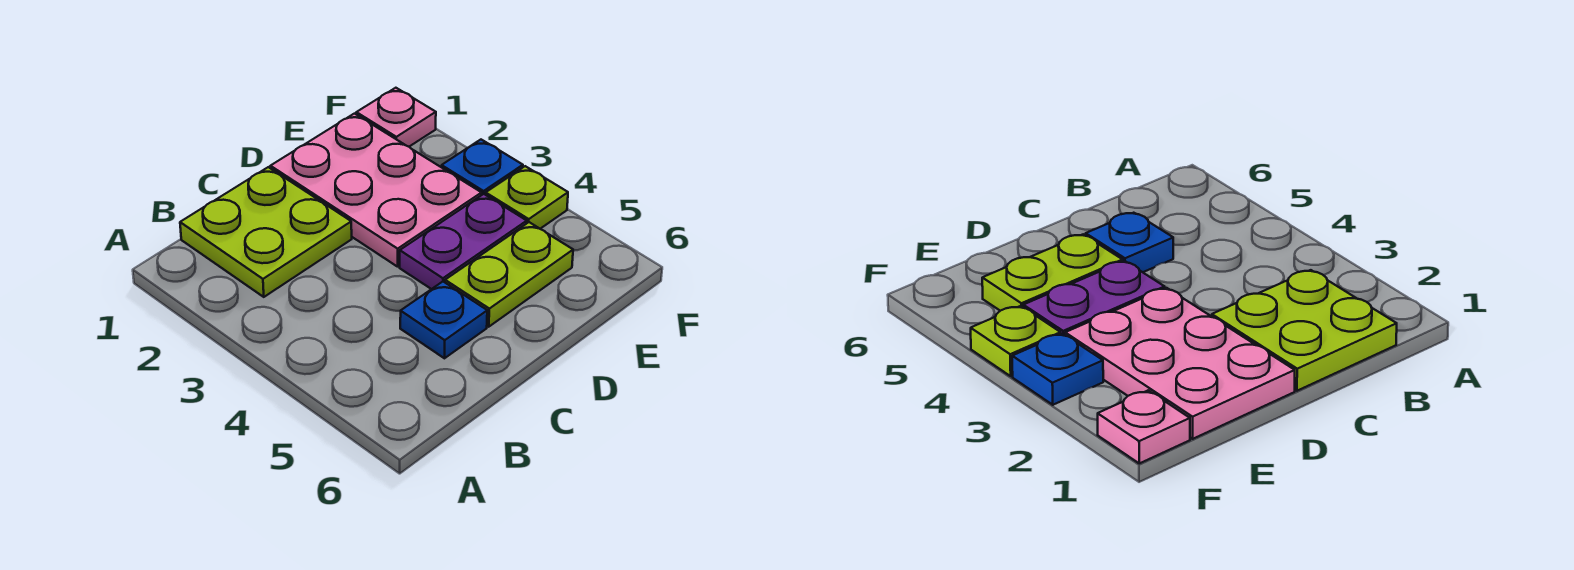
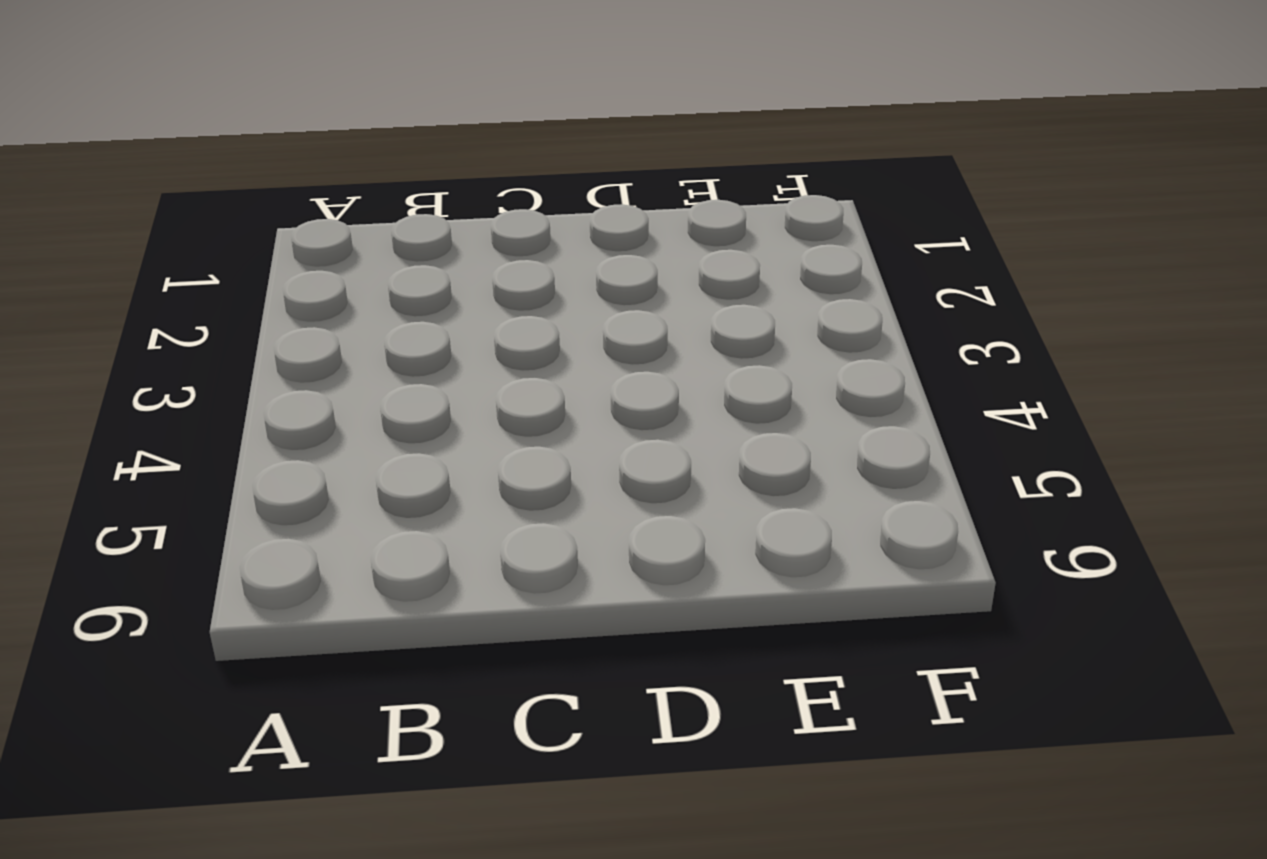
none -> lime plate B1:C2 level 1
none -> blue plate C5 level 1

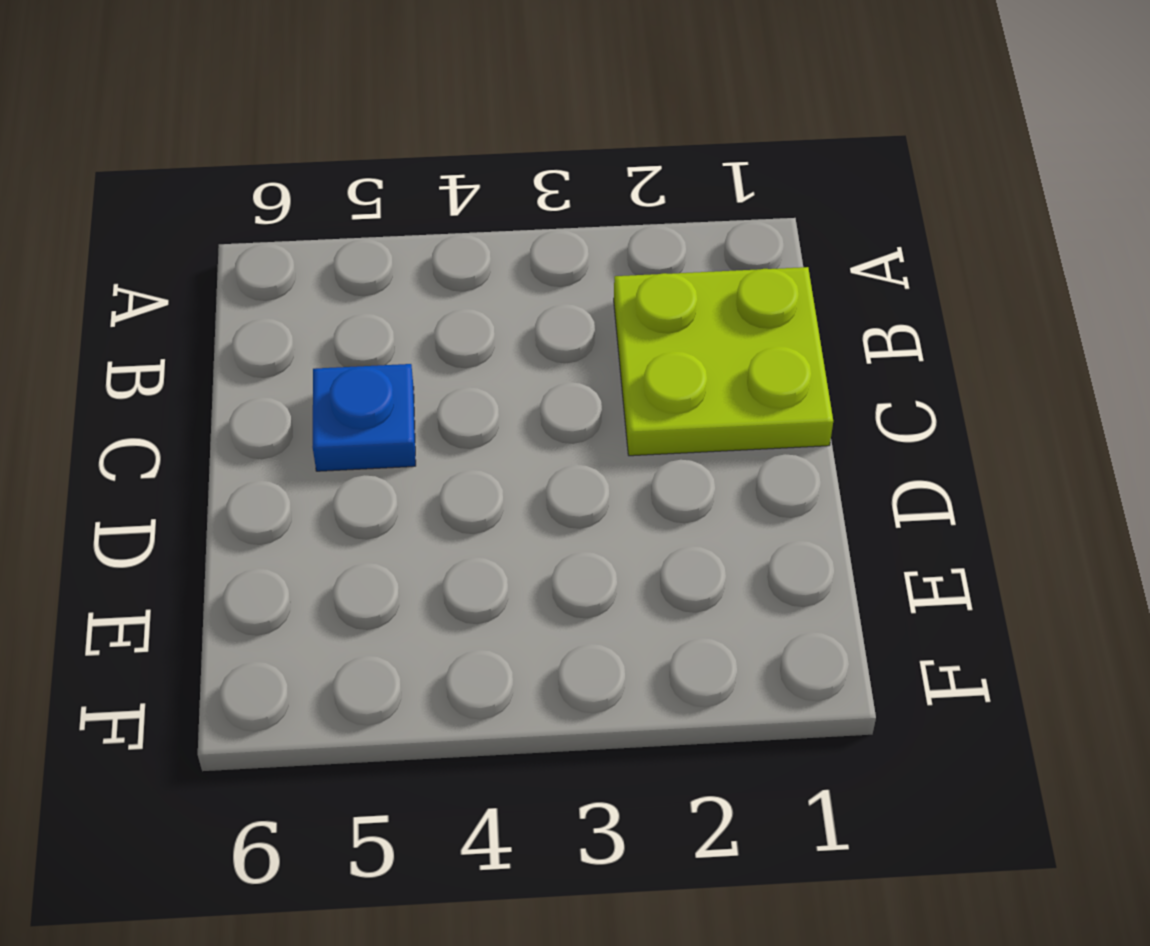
none -> pink plate D1:E3 level 1
none -> purple plate D4:E4 level 1

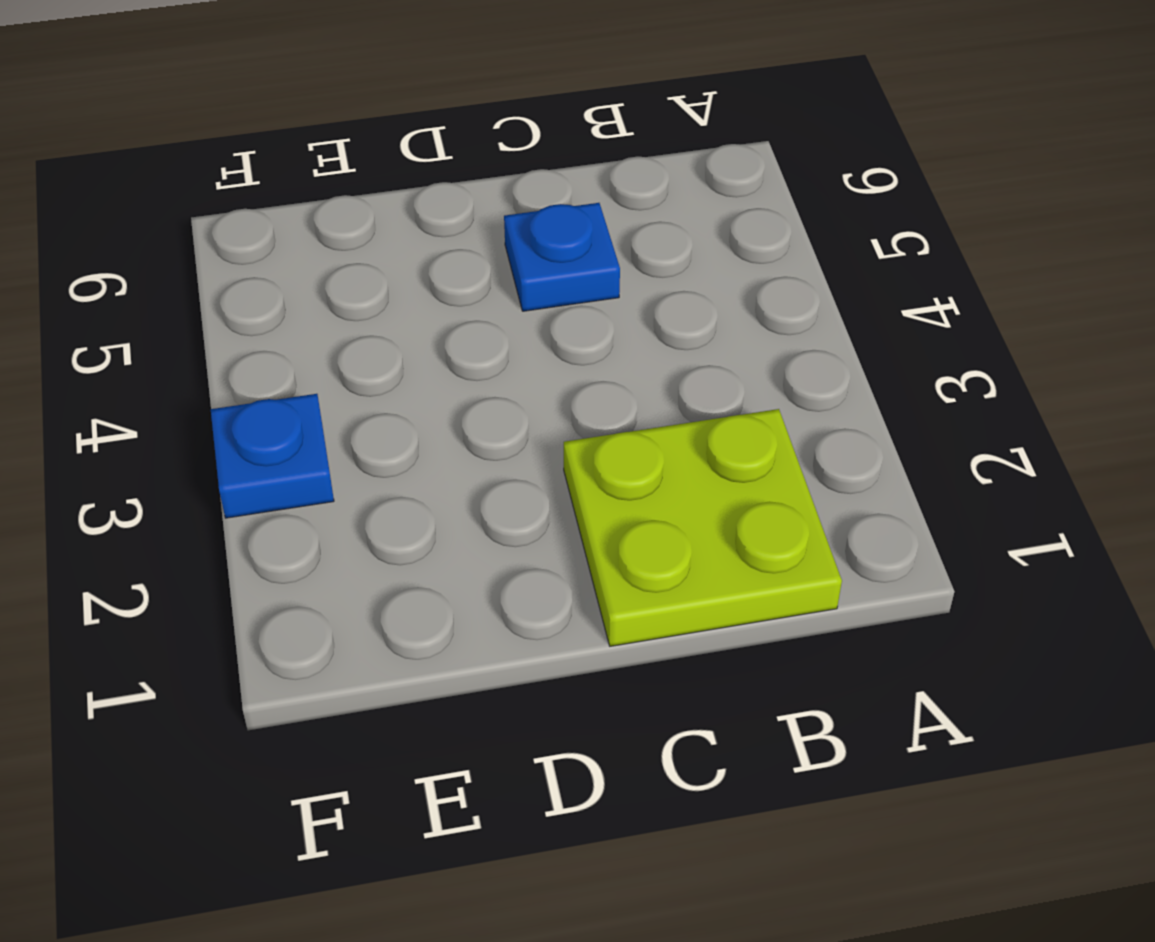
none -> pink plate D1:E3 level 1
none -> purple plate D4:E4 level 1

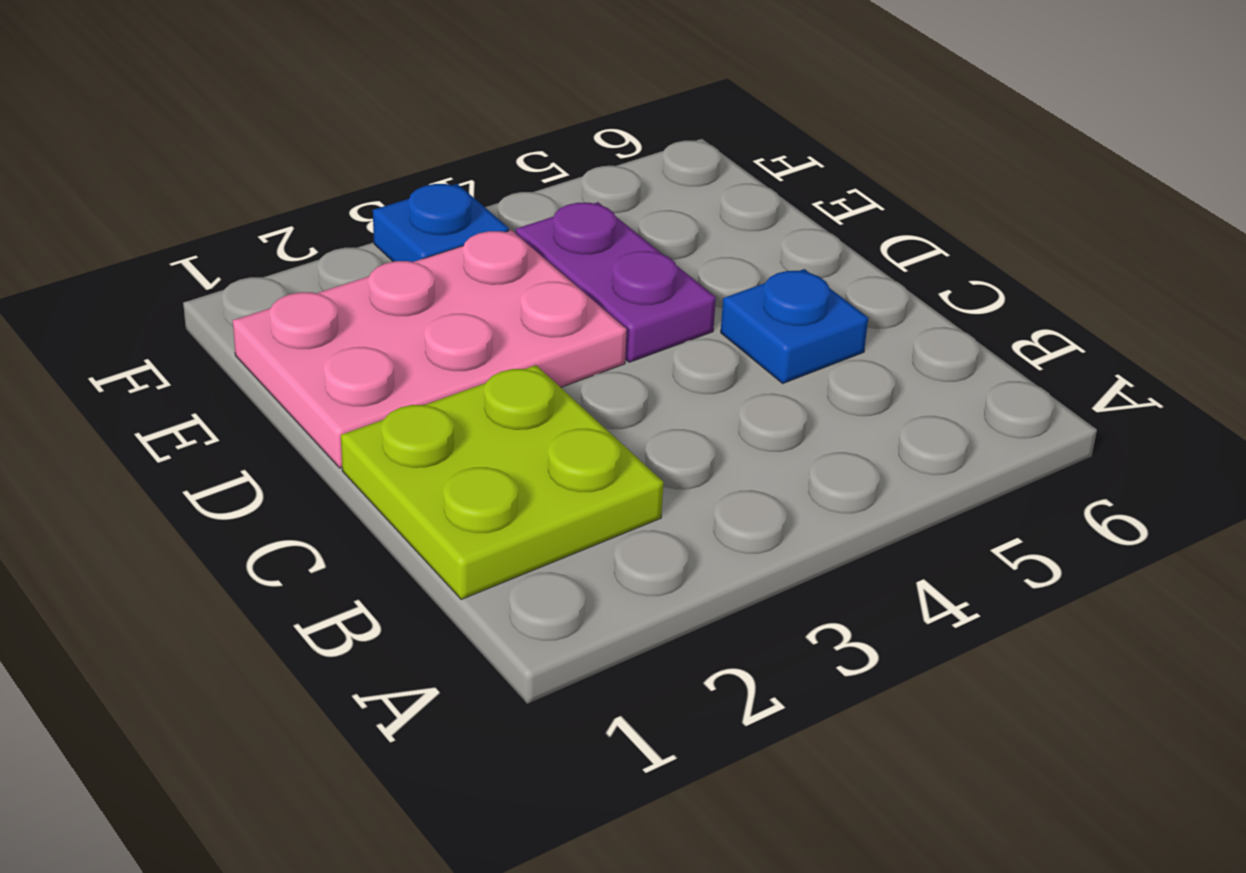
none -> lime plate D5:E5 level 1
none -> pink plate F1 level 1

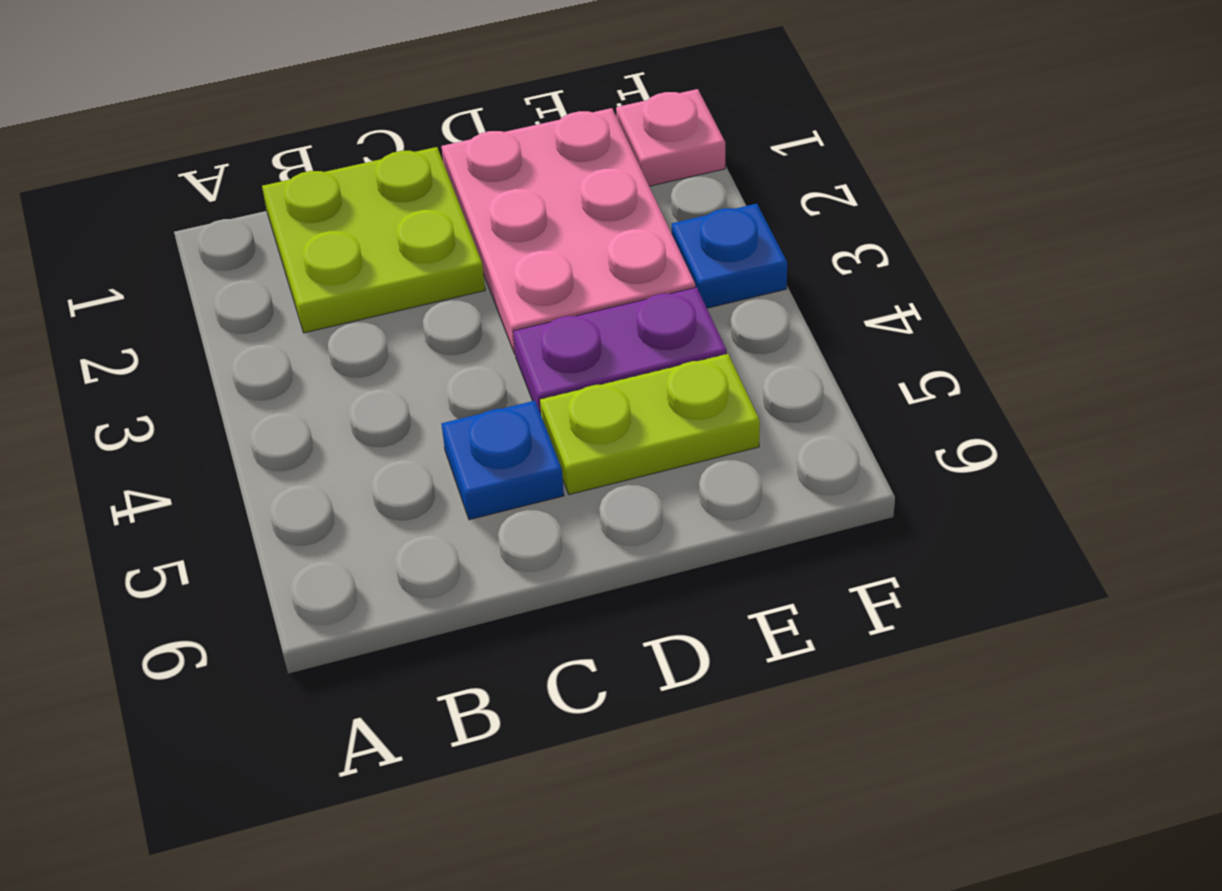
none -> lime plate F4 level 1

